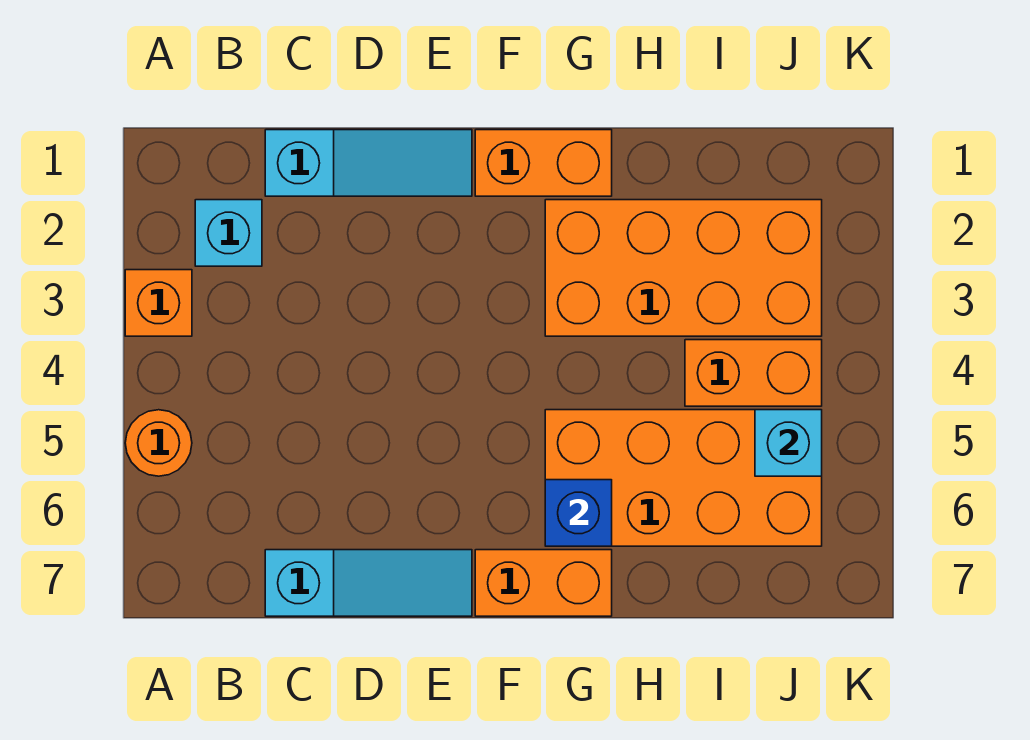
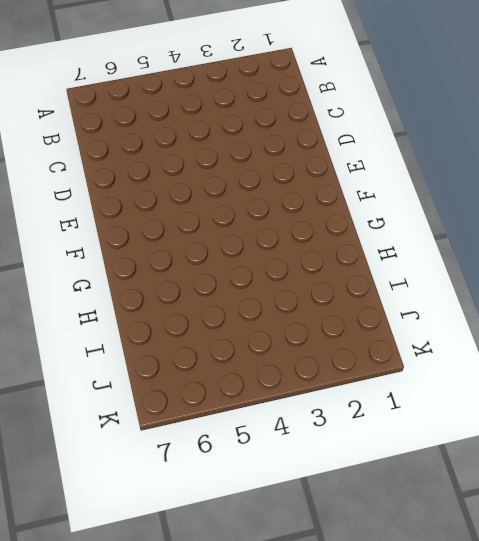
none -> orange brick A3 level 1
none -> orange round brick A5 level 1
none -> cyan brick B2 level 1

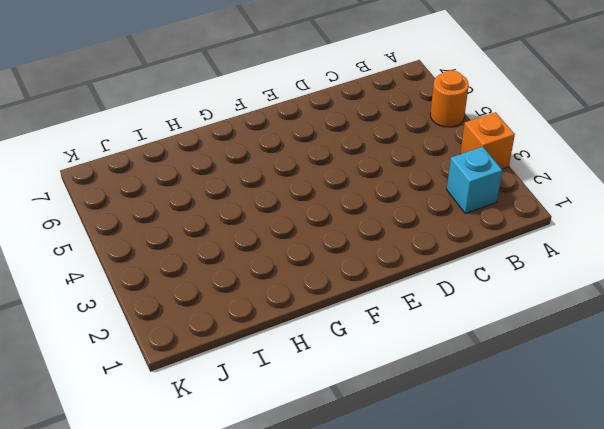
none -> cyan slope C1:E1 level 1 top C
none -> cyan slope C7:E7 level 1 top C
none -> orange brick F1:G1 level 1

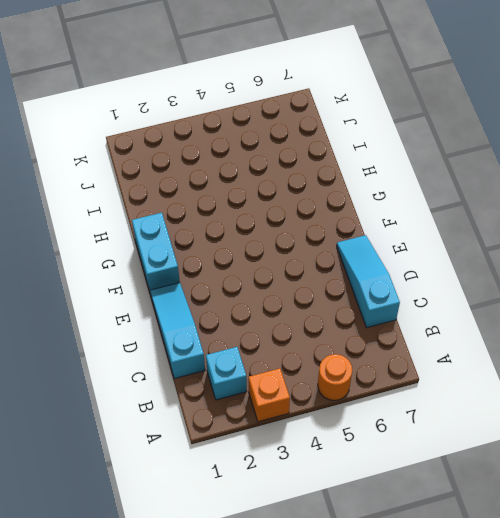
cyan brick F1:G1 level 1 -> orange brick F1:G1 level 1
none -> orange brick F7:G7 level 1
none -> orange brick G2:J3 level 1
none -> orange brick G5:J6 level 1

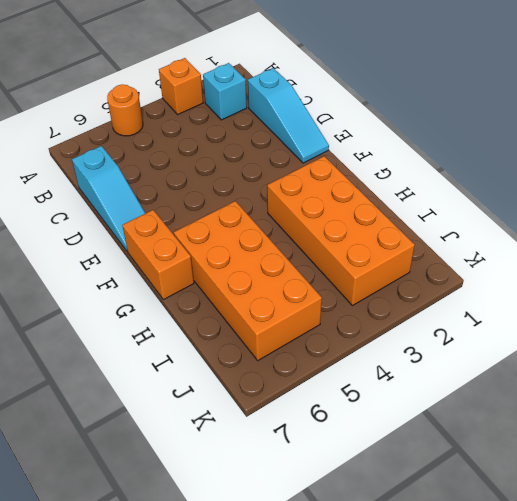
none -> orange brick F1:G1 level 1
none -> orange brick I4:J4 level 1
none -> blue brick G6 level 2

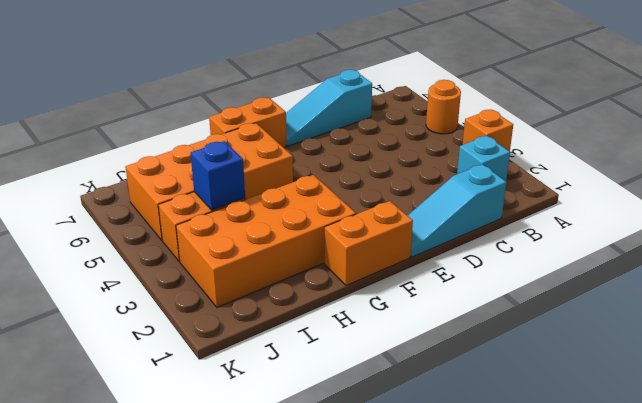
blue brick I4 level 2 -> blue brick G6 level 2
none -> cyan brick J5 level 2

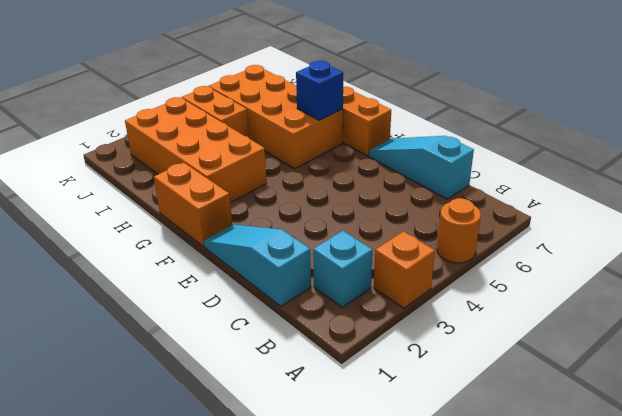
none -> cyan brick J5 level 2

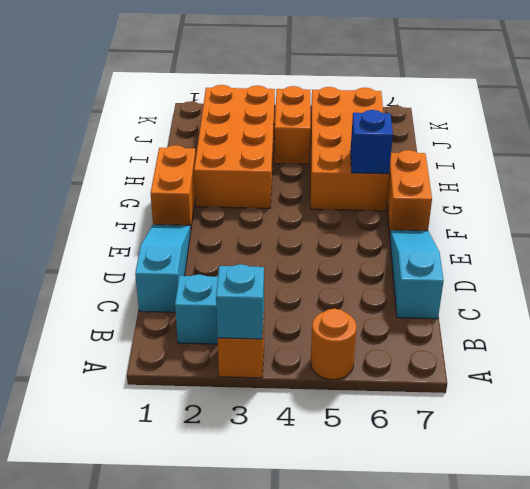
cyan brick A3 level 2 -> cyan brick J5 level 2

